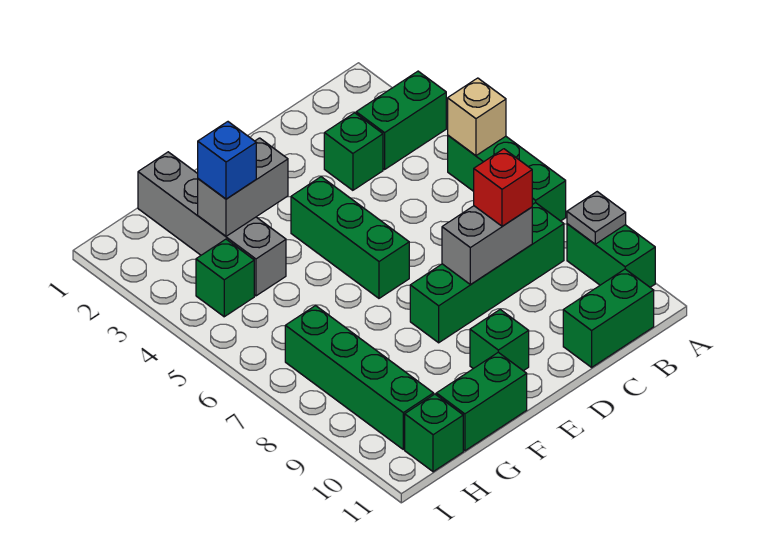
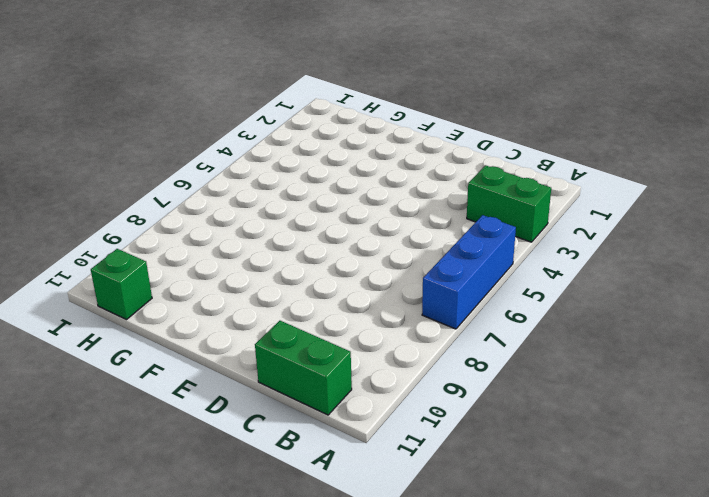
blue brick A5:A7 level 1 -> green brick A5:A7 level 1
none -> green brick A9:A10 level 1
none -> green brick B8:E8 level 1
none -> green brick C3 level 1

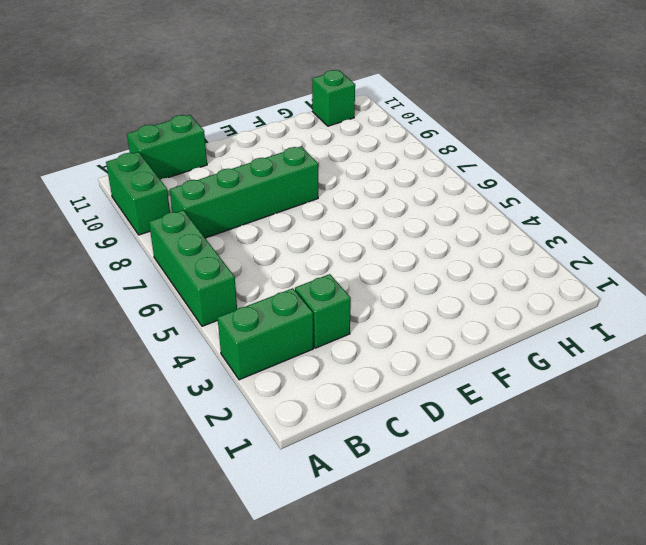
none -> green brick E4:E6 level 1
none -> green brick E10 level 1
none -> green brick F11:G11 level 1

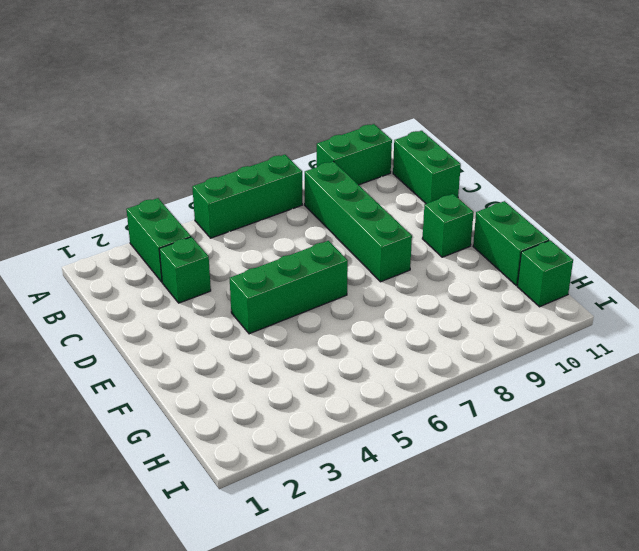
none -> grey brick G1:G4 level 1
none -> green brick H4 level 1
none -> green brick H7:H10 level 1

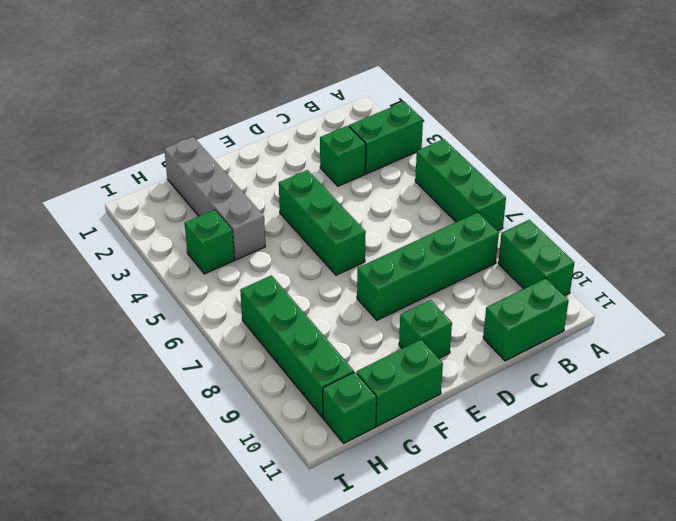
none -> tan brick A5 level 2
none -> grey plate A9 level 2
none -> grey brick C8:D8 level 2

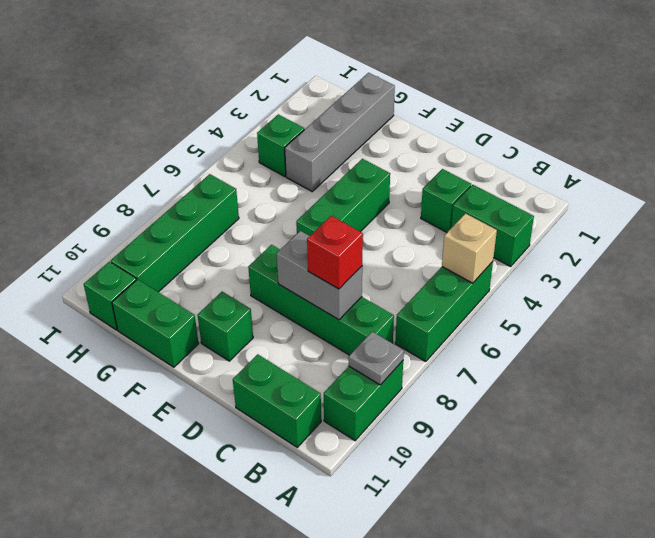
none -> grey brick F3:G3 level 2
none -> blue brick G3 level 3

